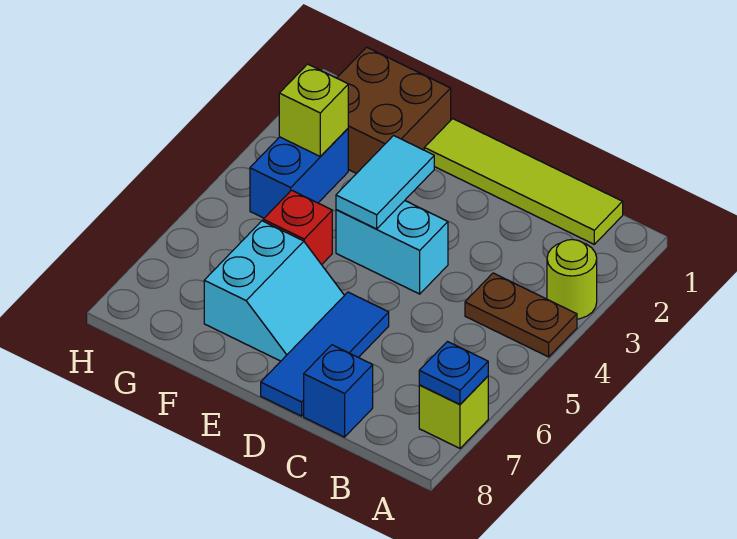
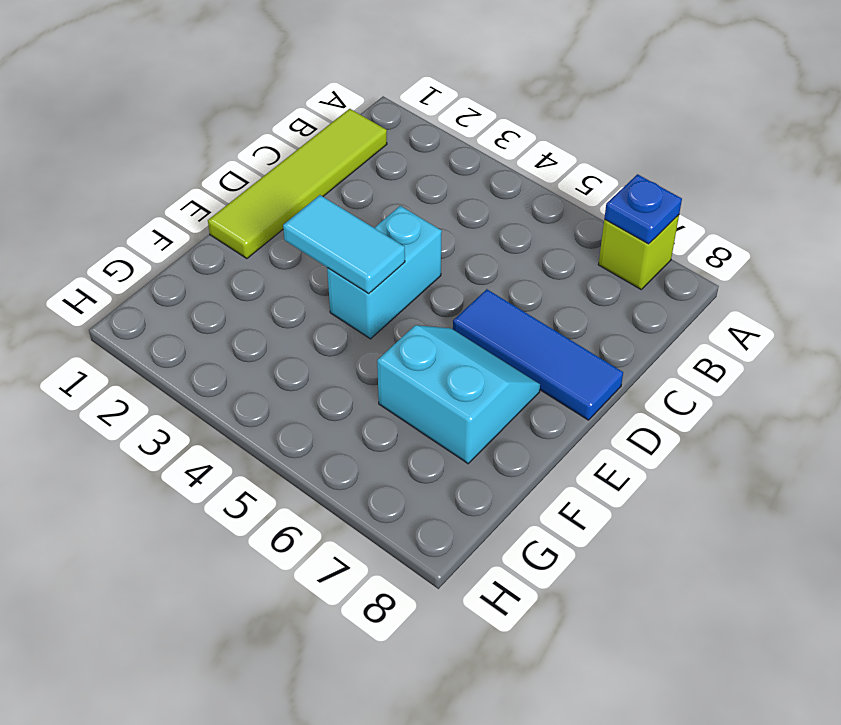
none -> lime round brick A3 level 1
none -> brown plate A4:B4 level 1
none -> blue brick C8 level 1

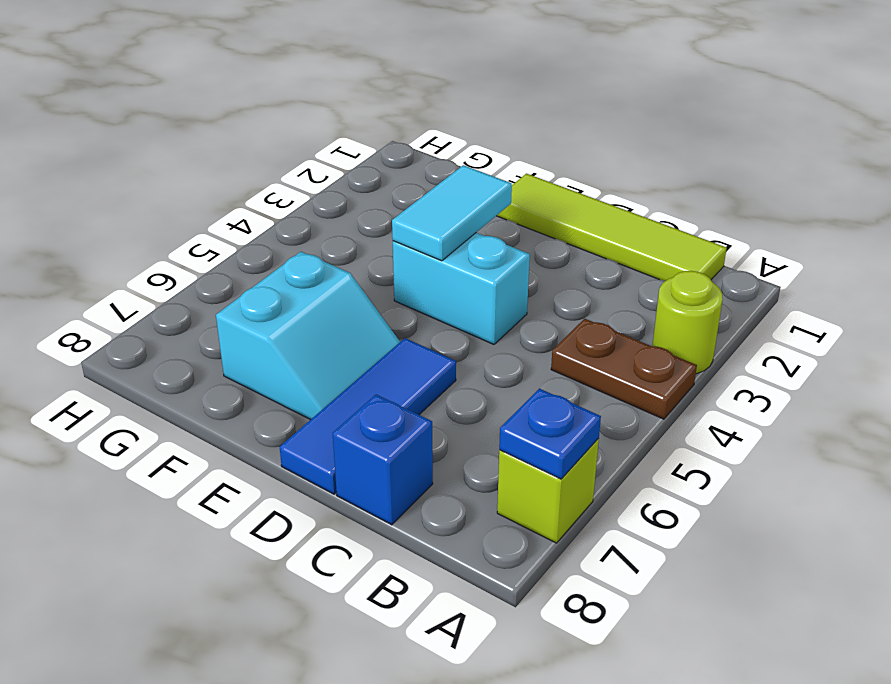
none -> brown brick F1:G2 level 1
none -> red brick F5 level 1
none -> blue brick G3:G4 level 1

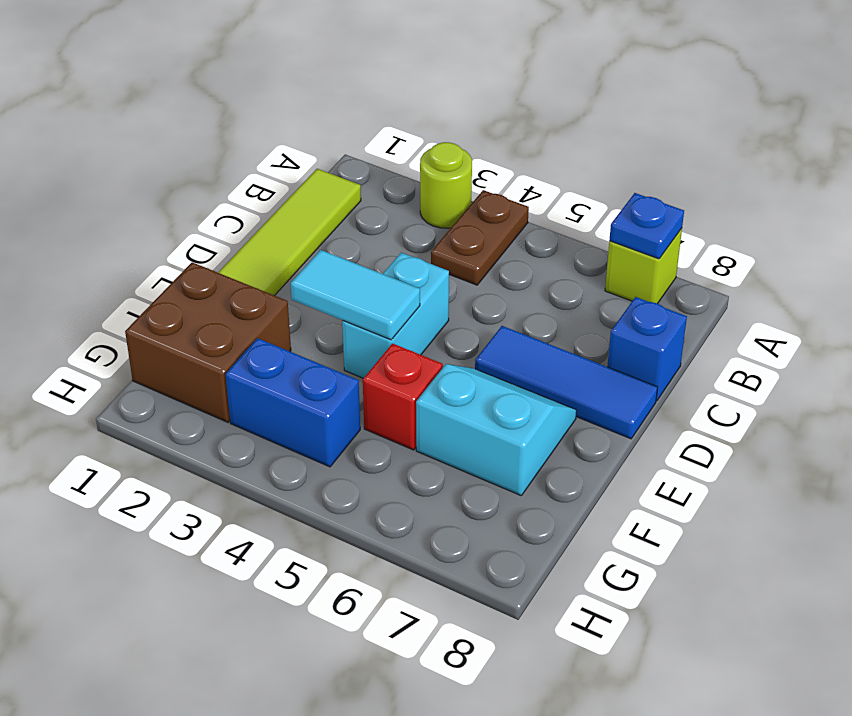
none -> lime brick G3 level 2

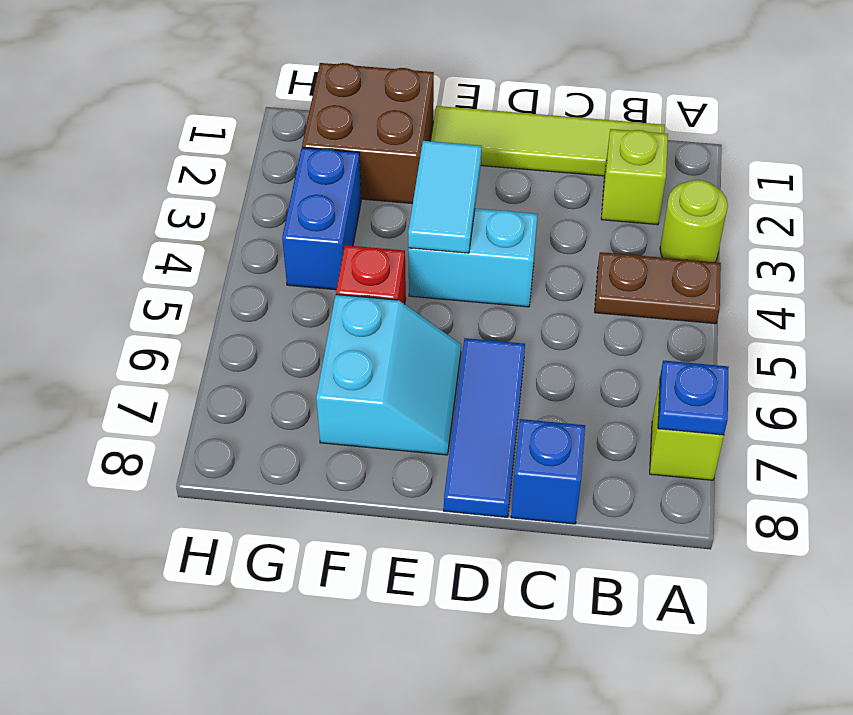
lime brick B2 level 1 -> lime brick G3 level 2

